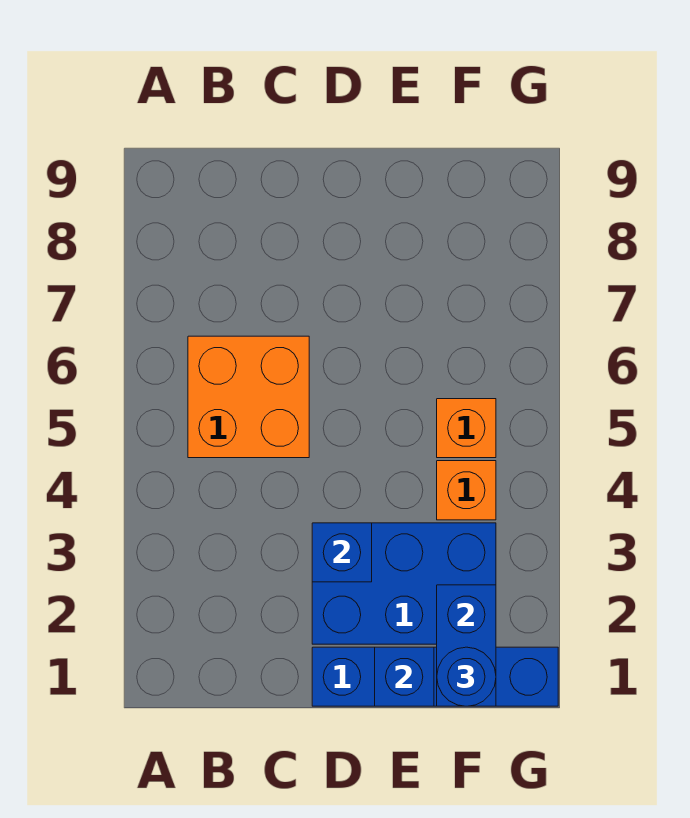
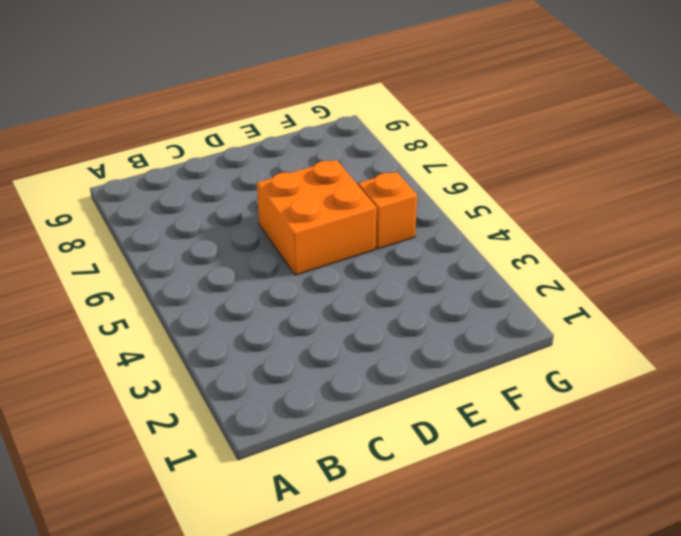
orange brick D5:E6 level 1 -> orange brick B5:C6 level 1
none -> blue brick D1:G1 level 1
none -> blue brick D2:F3 level 1

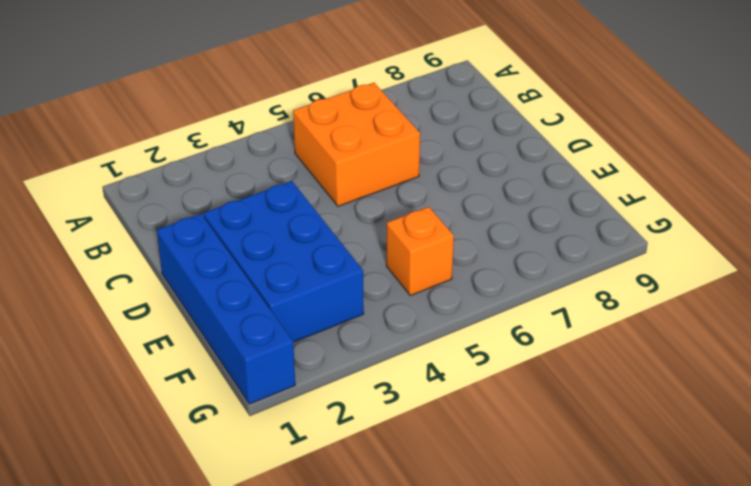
none -> orange brick F4 level 1
none -> blue brick D3 level 2

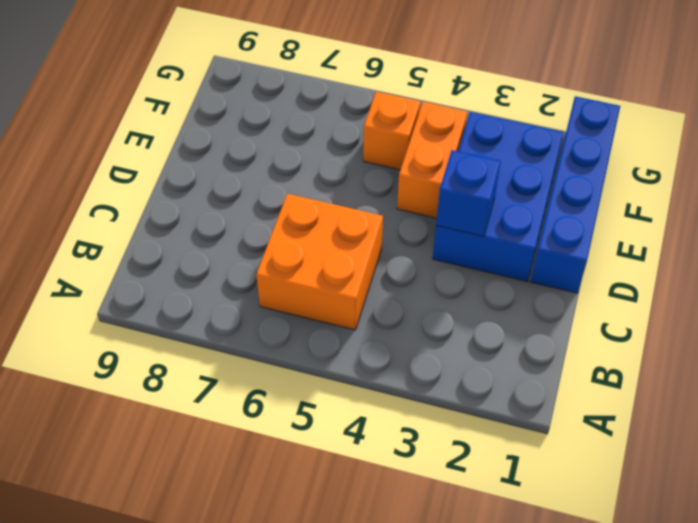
orange brick E4:F4 level 1 -> orange brick F4 level 1
none -> blue brick E1 level 2
none -> blue brick F1:F2 level 2

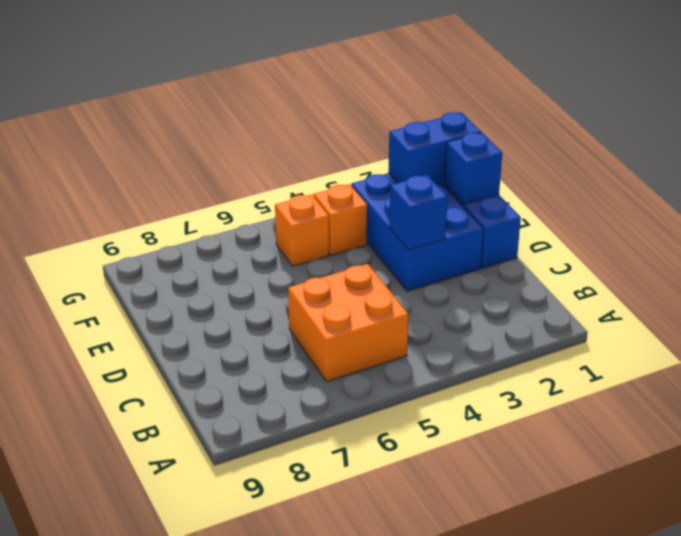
none -> blue round brick F1 level 3

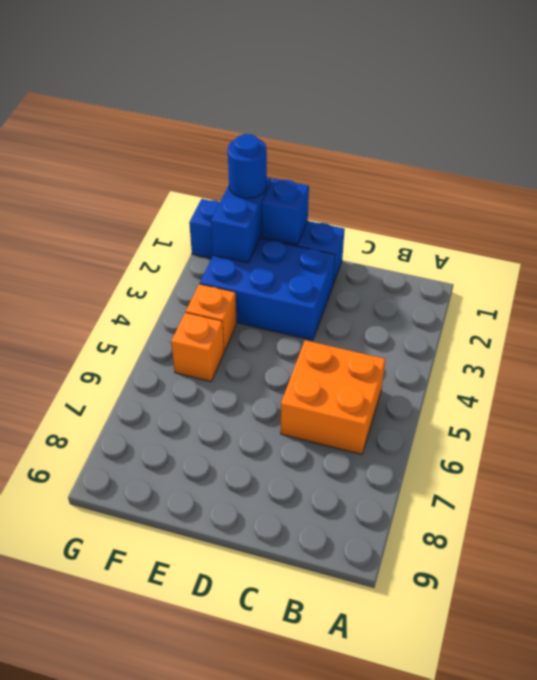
none -> blue brick D3 level 2

